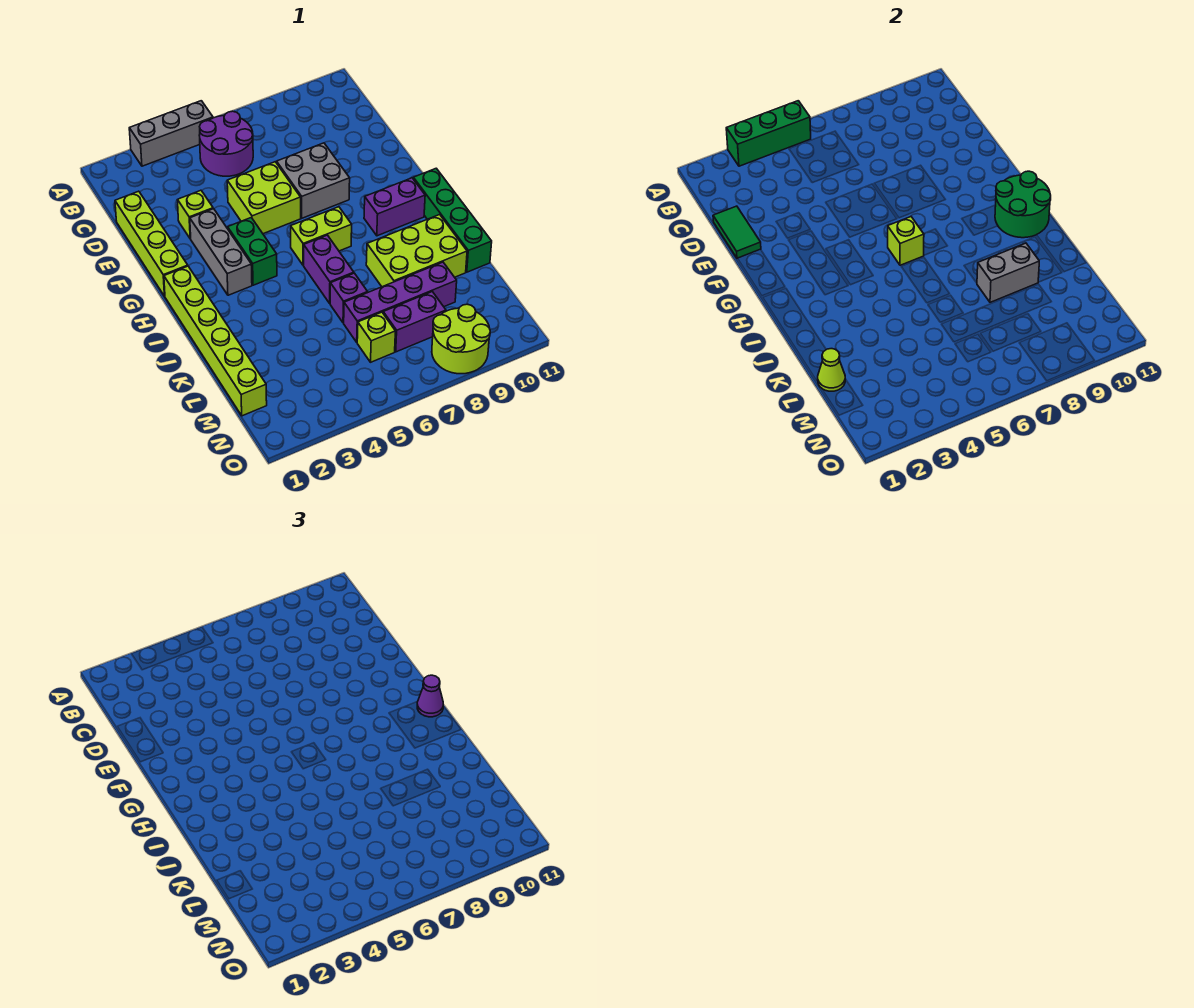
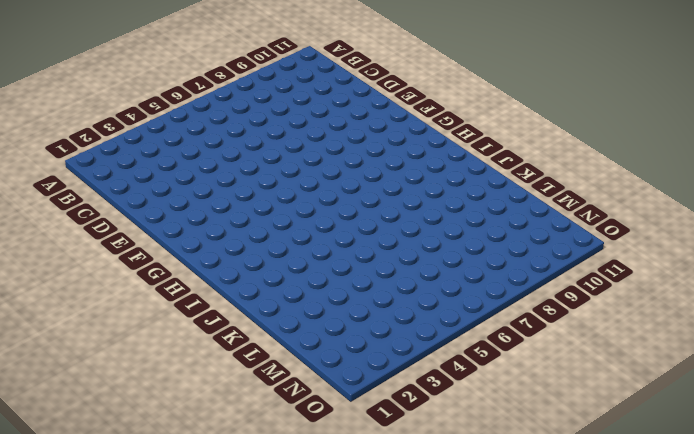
none -> grey brick A3:A5 level 1
none -> purple round brick B5:C6 level 1
none -> lime brick D1:G1 level 1

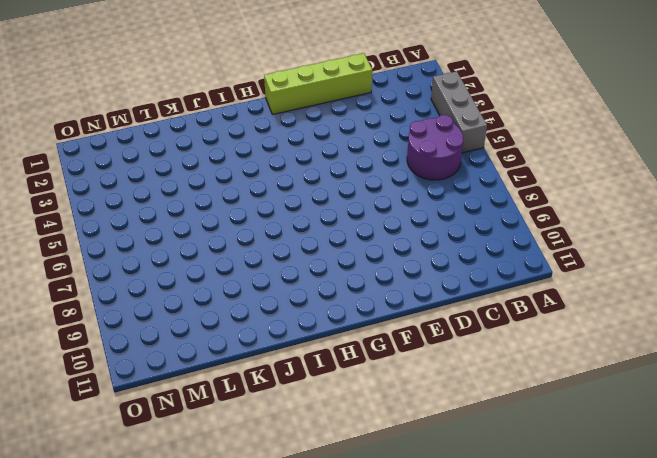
none -> lime brick E3 level 1
none -> lime brick E5:F6 level 1
none -> grey brick E7:F8 level 1

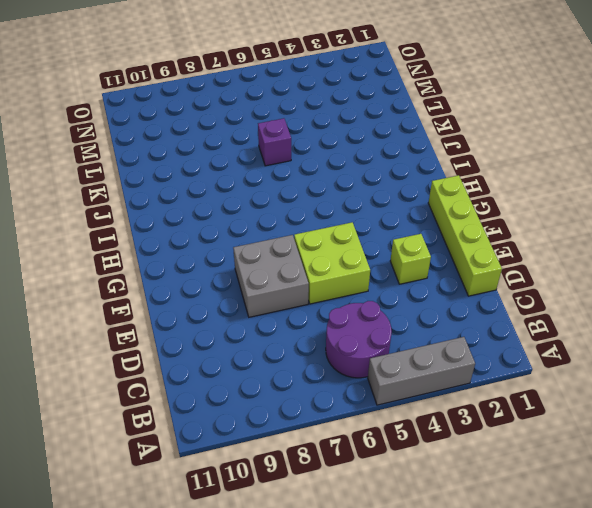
none -> grey brick F3:H3 level 1
none -> green brick G4:H4 level 1
none -> lime brick H1:M1 level 1

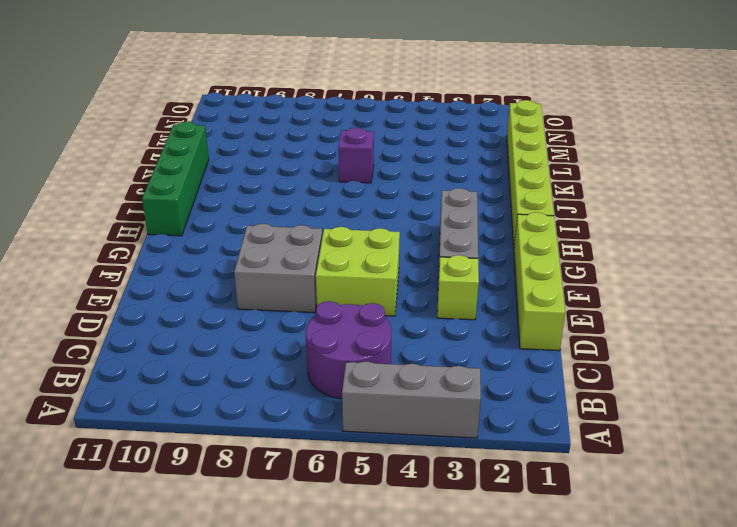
none -> green brick G4:H4 level 1
none -> lime brick H6:H7 level 1
none -> purple brick H9:H10 level 1

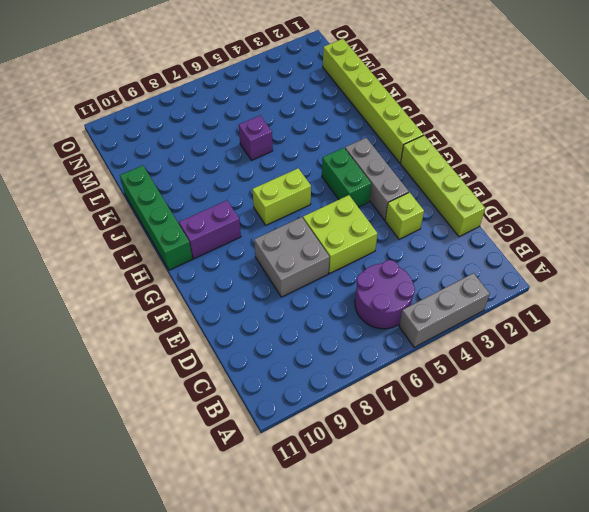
none -> purple brick I6:J6 level 1
none -> lime brick J8:K10 level 1
none -> purple brick L6:L9 level 1

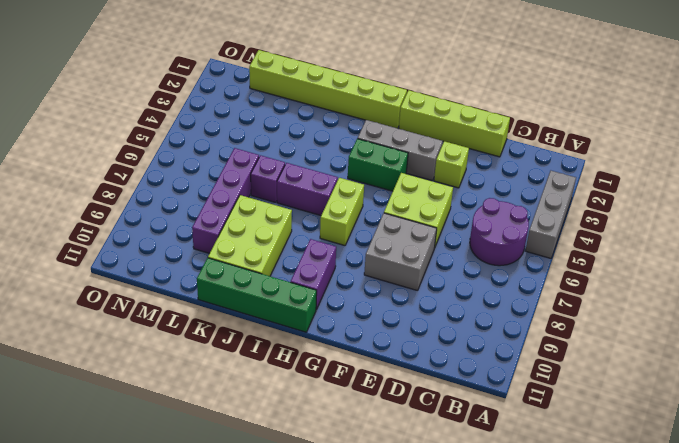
none -> lime brick M6 level 1
none -> purple brick M7:M8 level 1
none -> lime round brick N8:O9 level 1

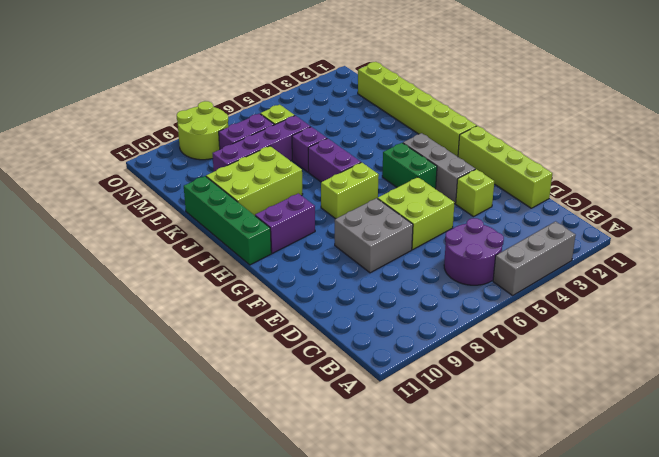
none -> green brick A3:A5 level 2
none -> green tile D1:E1 level 2
none -> lime brick H6 level 2

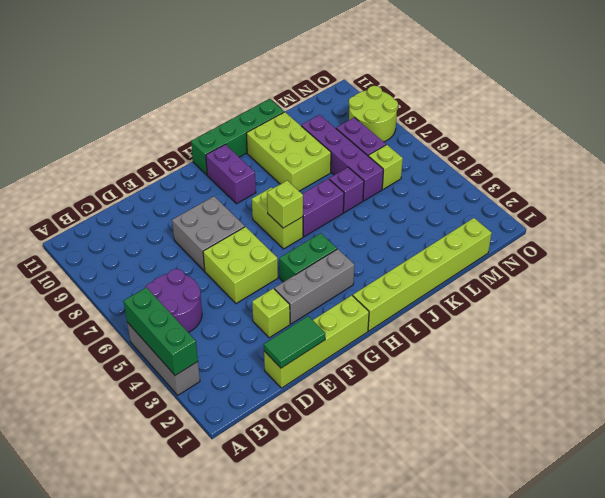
none -> green round brick H10:I11 level 2
none -> grey brick K8:K9 level 2
none -> lime cone L1 level 2

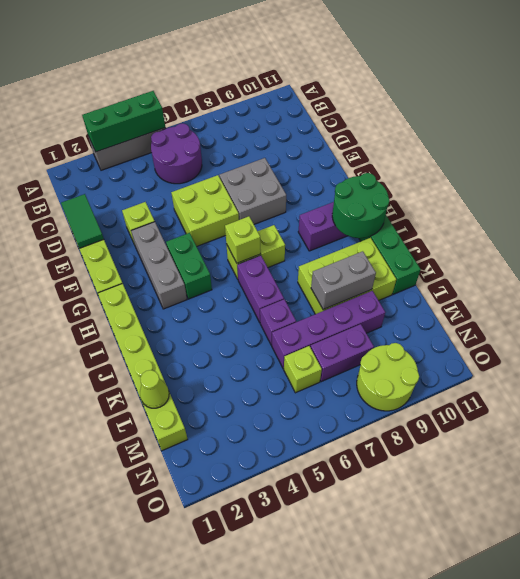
none -> purple cone H11 level 3

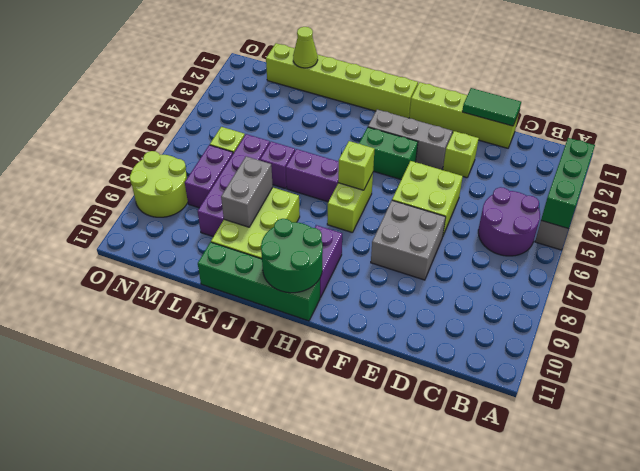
none -> purple cone H11 level 3

